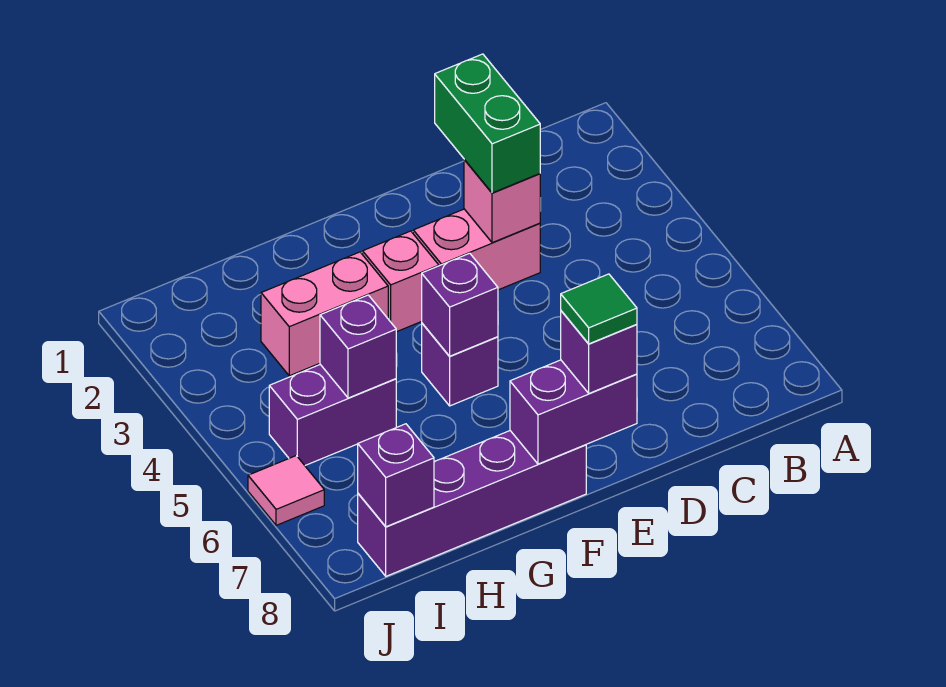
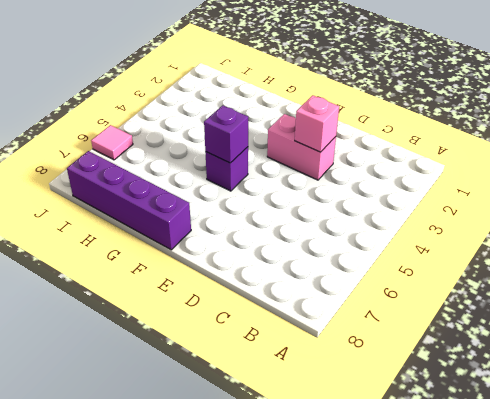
none -> pink brick F3 level 1
none -> pink brick G3:H3 level 1
none -> purple brick H5:I5 level 1

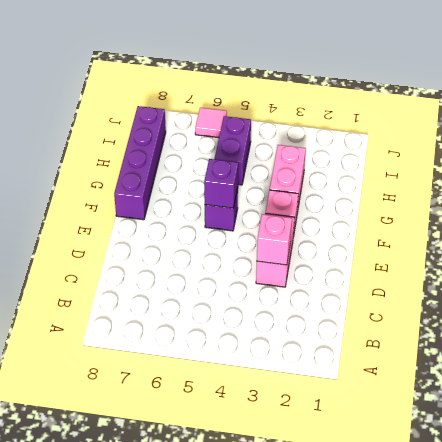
none -> purple brick E8:F8 level 2
none -> purple brick H5 level 2
none -> purple brick I8 level 2

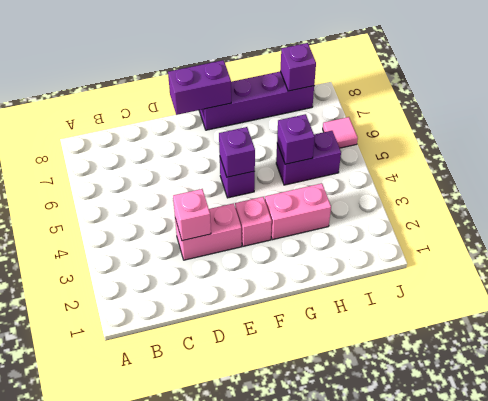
none -> green brick D2:D3 level 3
none -> purple brick E8 level 3
none -> green tile E8 level 4

